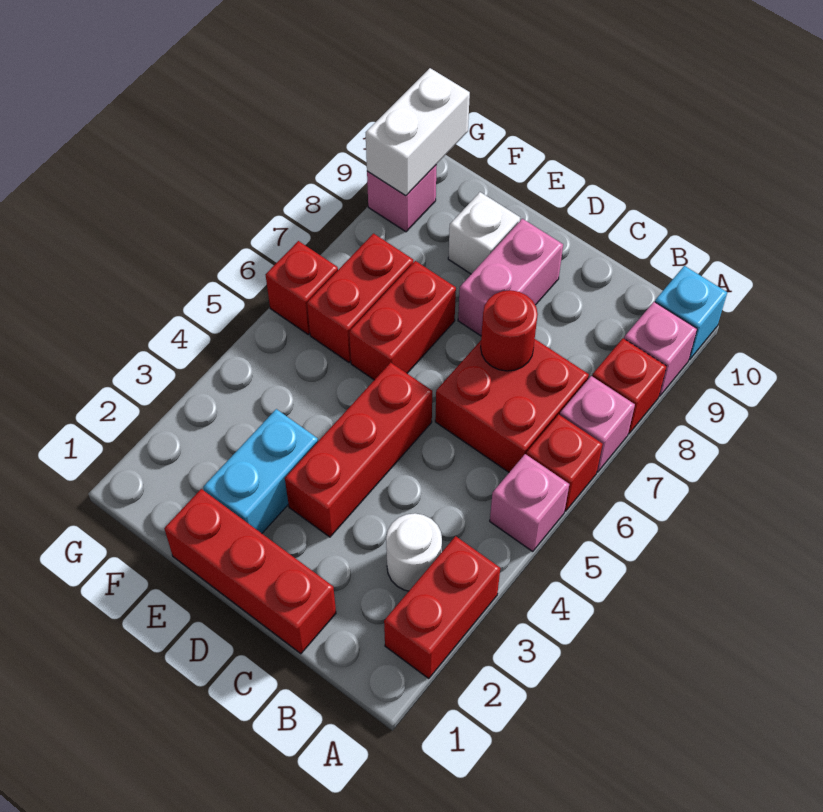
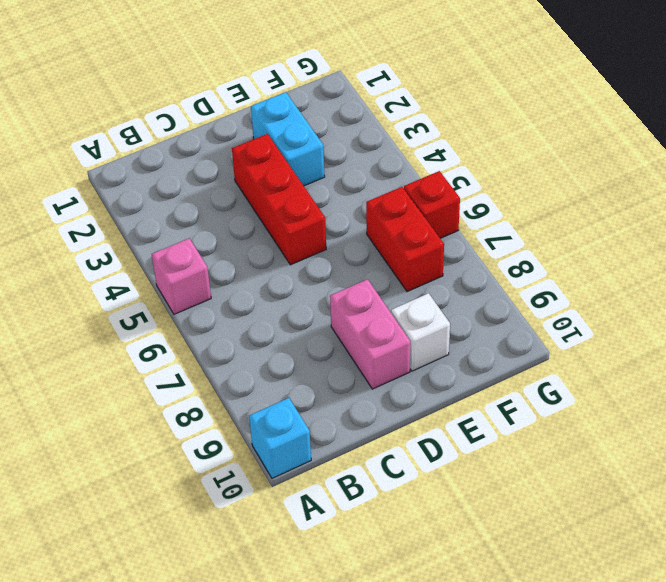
none -> red brick A2:A3 level 1
none -> red brick A6 level 1
none -> pink brick A7 level 1

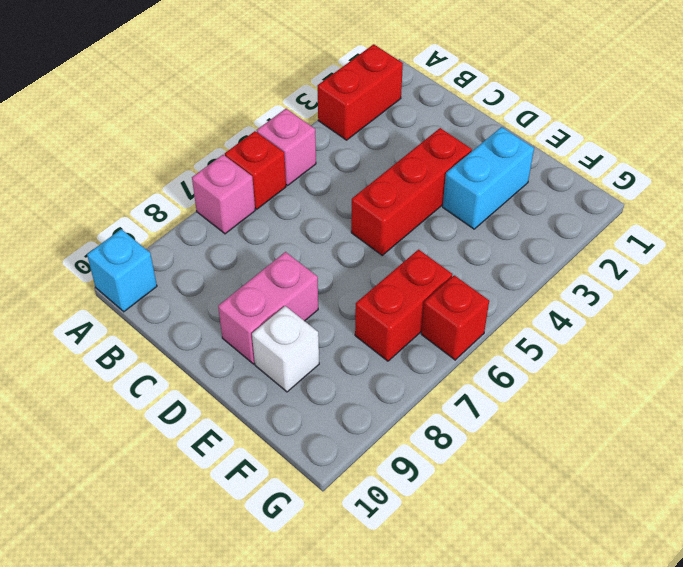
none -> red brick A8 level 1
none -> pink brick A9 level 1
none -> white round brick B3 level 1

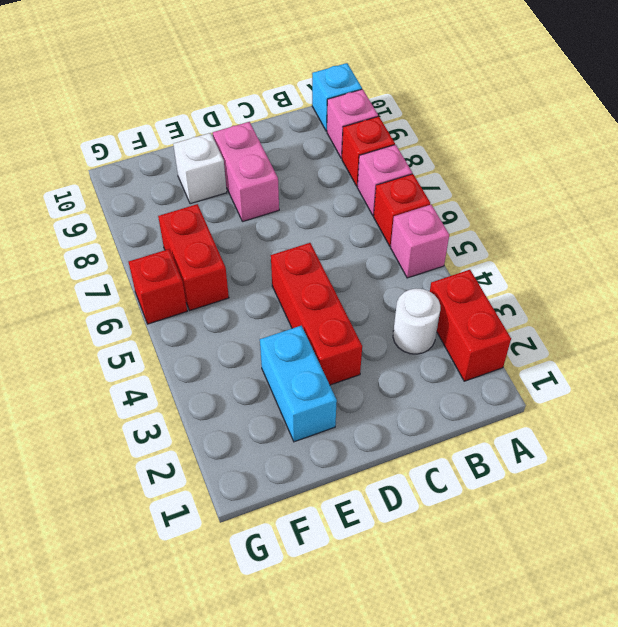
none -> red brick B6:C7 level 1
none -> red brick C1:E1 level 1
none -> red brick E6:E7 level 1

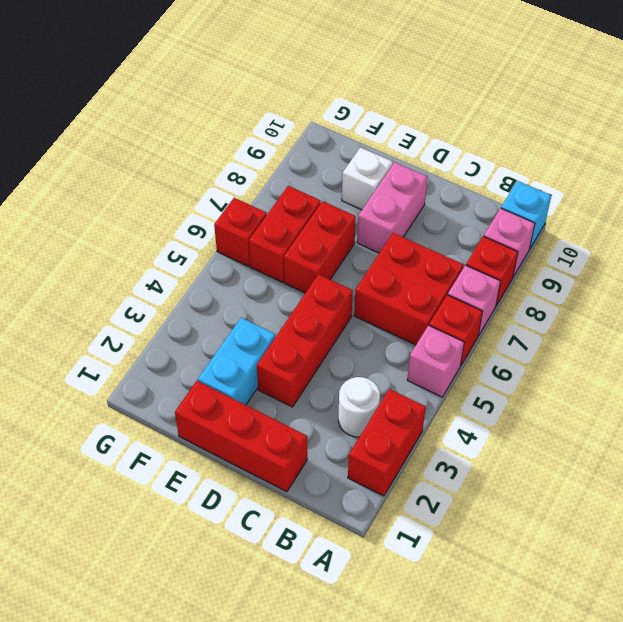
none -> pink brick G9 level 1
none -> red round brick C7 level 2
none -> white brick G9:G10 level 2

